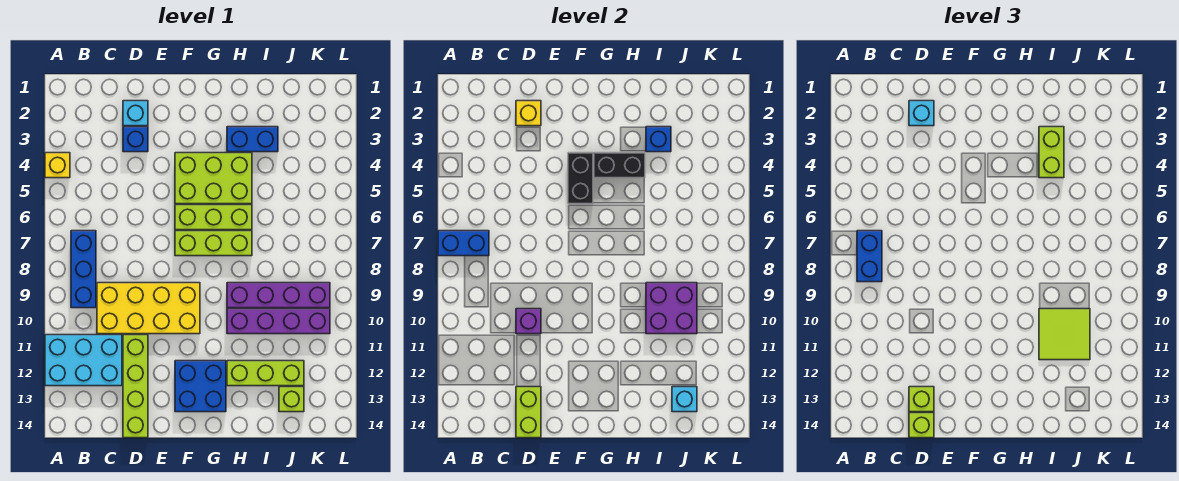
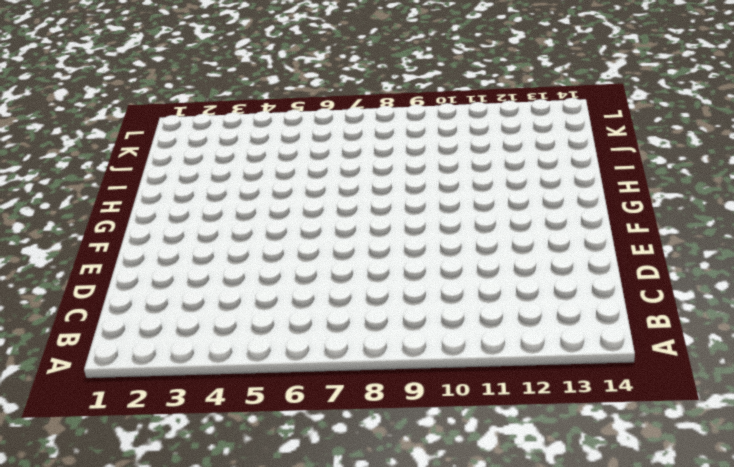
none -> yellow brick A4 level 1
none -> cyan brick A11:C12 level 1
none -> blue brick B7:B9 level 1
none -> yellow brick C9:F10 level 1

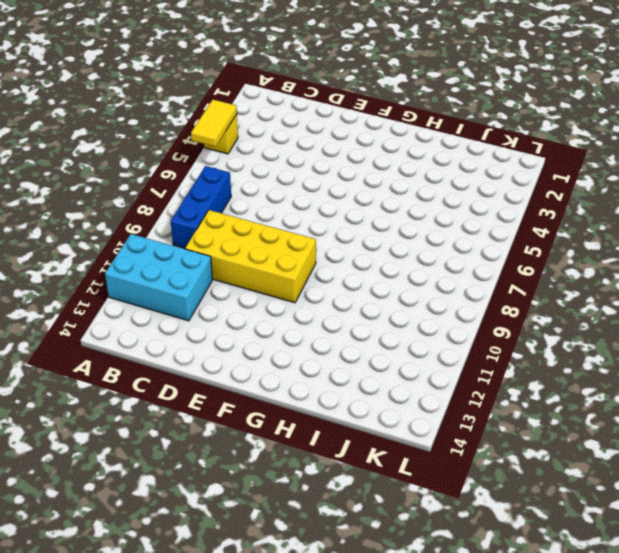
yellow tile A4:A5 level 2 -> none
none -> cyan brick D2 level 1
none -> blue brick D3 level 1
none -> lime brick D11:D14 level 1
none -> lime brick F4:H5 level 1

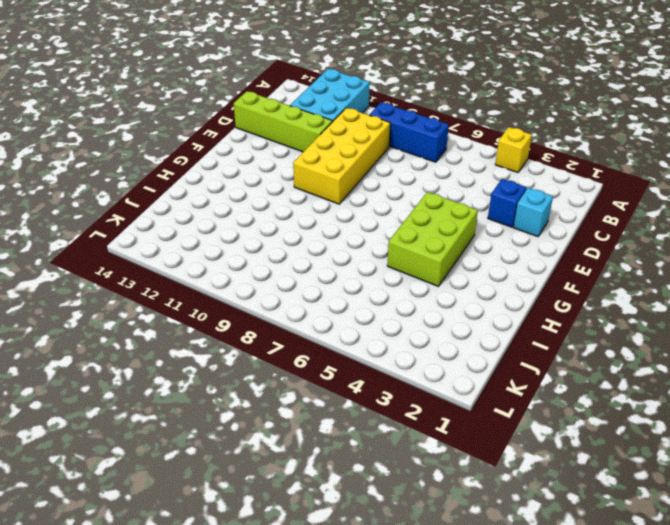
none -> lime brick F6:H6 level 1
none -> lime brick F7:H7 level 1
none -> blue brick F12:G13 level 1
none -> blue brick H3:I3 level 1

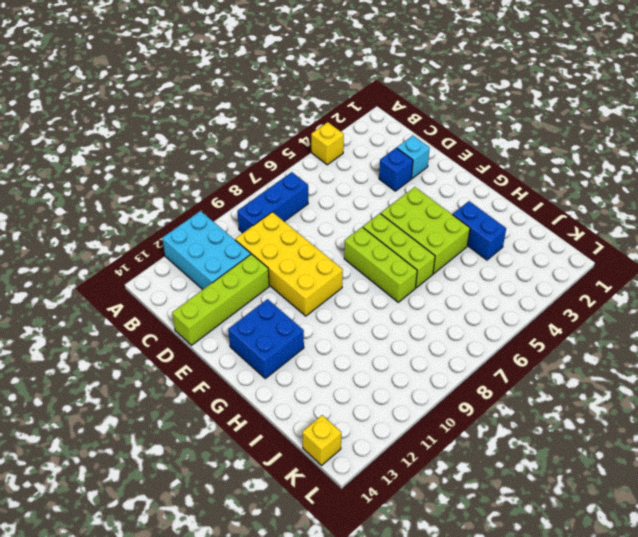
yellow brick K14 level 1 -> yellow brick D2 level 2
none -> purple brick H9:K9 level 1
none -> purple brick H10:K10 level 1
none -> lime brick H12:J12 level 1
none -> lime brick J13 level 1

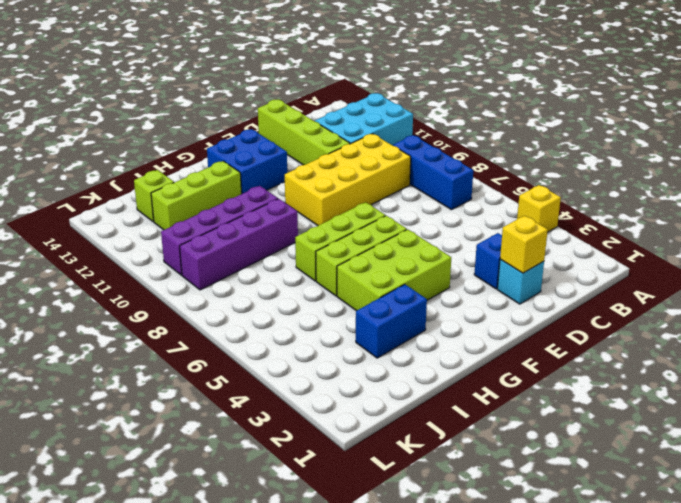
none -> blue brick A7:B7 level 2
none -> purple brick D10 level 2
none -> lime brick D13:D14 level 2
none -> black brick F4:F5 level 2

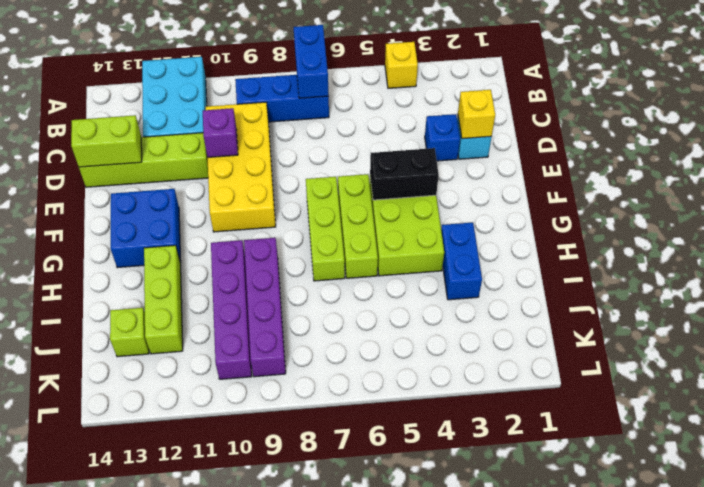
none -> black brick G4:H4 level 2
none -> blue brick I3 level 2
none -> purple brick I9:J10 level 2
none -> cyan brick J13 level 2

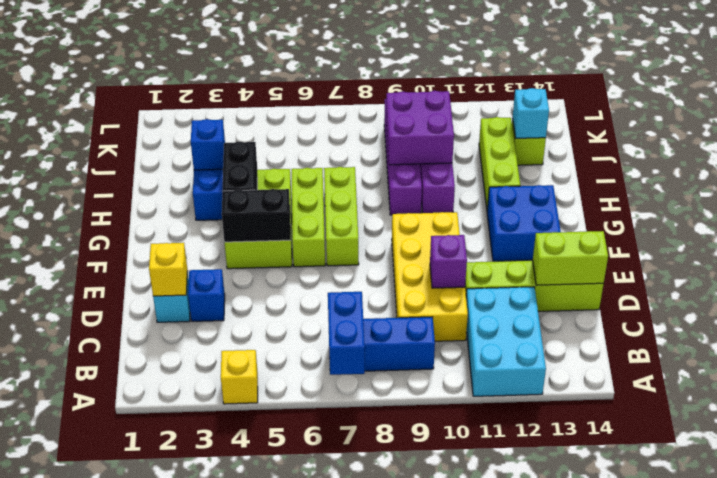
none -> blue brick B7:B8 level 3
none -> cyan brick D2 level 3
none -> lime brick D13 level 3
none -> lime brick D14 level 3

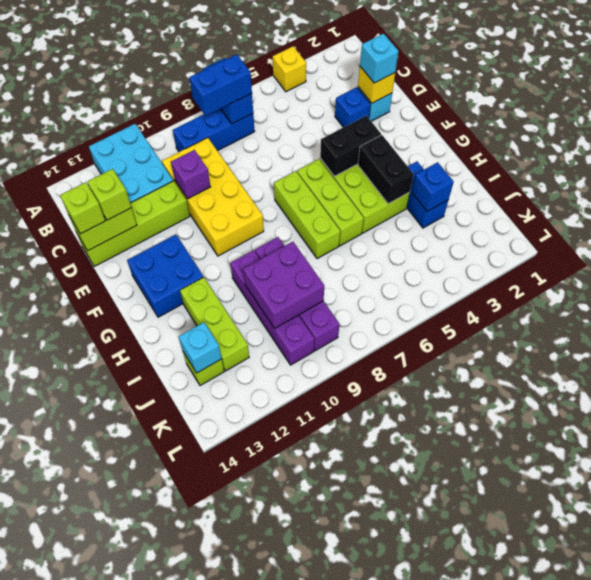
none -> lime brick I3:I4 level 3
none -> lime tile I10:J11 level 3

